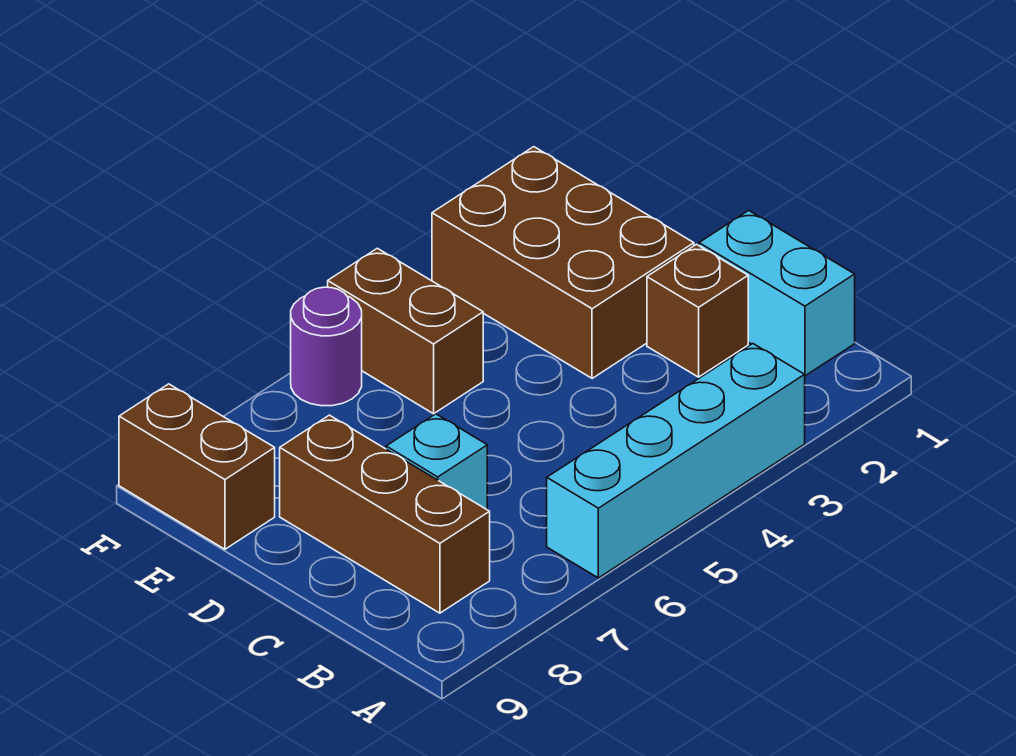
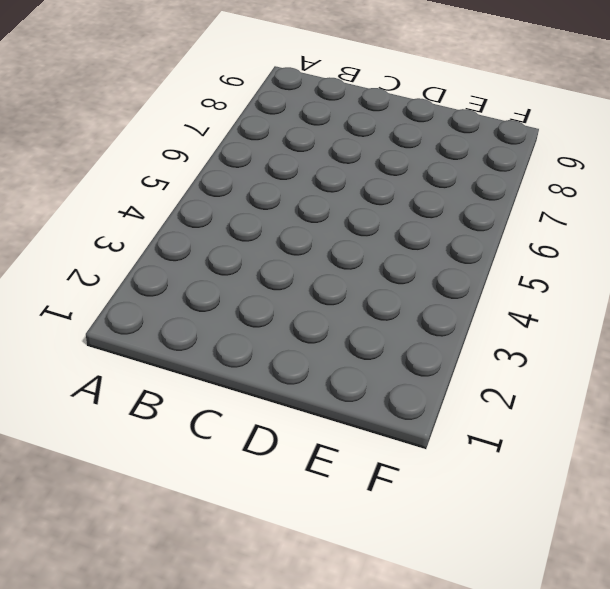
none -> cyan brick A3:A6 level 1
none -> cyan brick B1:C1 level 1

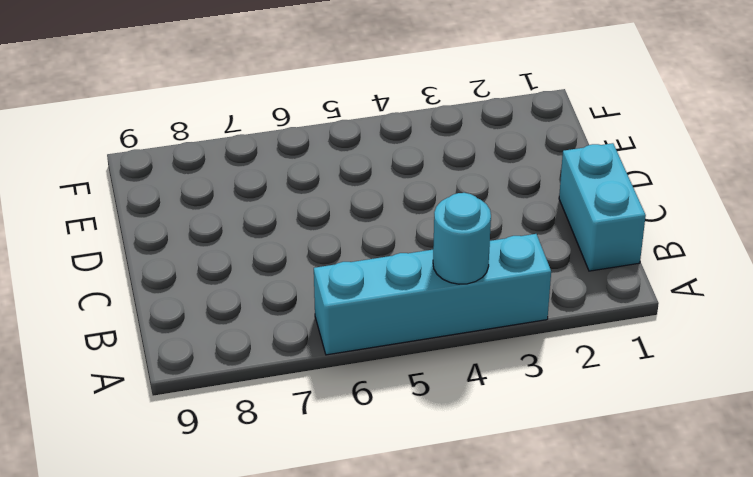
cyan round brick A4 level 2 -> none
none -> brown brick B8:D8 level 1
none -> brown brick C2 level 1

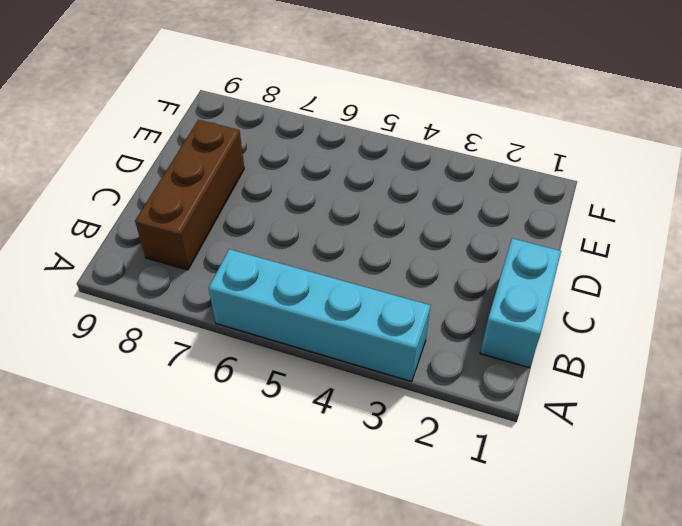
none -> brown brick C2 level 1
none -> cyan brick C7 level 1

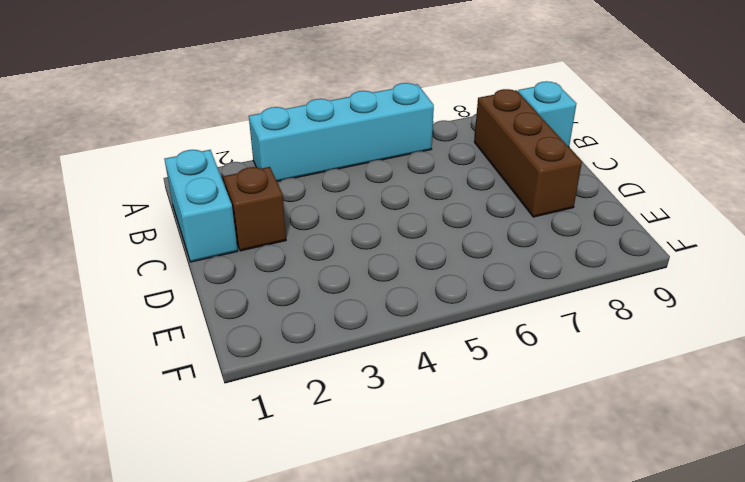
cyan brick B9 level 1 -> cyan brick C7 level 1
none -> brown brick D2:F3 level 1
none -> brown brick E5:F5 level 1

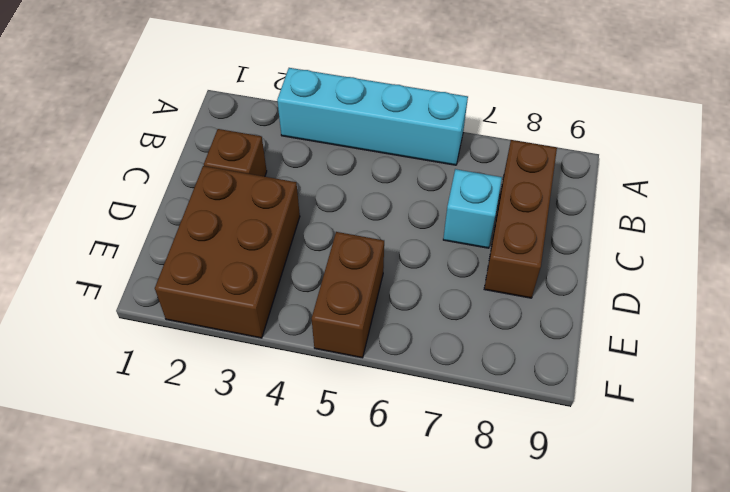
none -> cyan brick B1:C1 level 1
none -> brown brick E9:F9 level 1

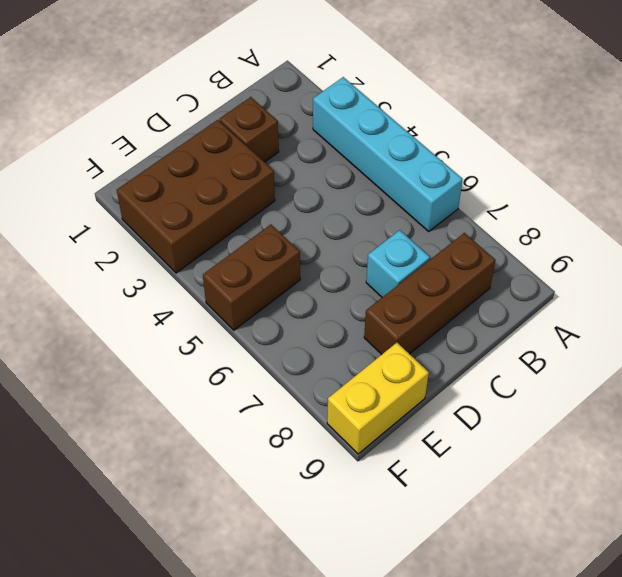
yellow brick E9:F9 level 1 -> brown brick E9:F9 level 1
none -> cyan brick B1:C1 level 1
none -> purple round brick F6 level 1

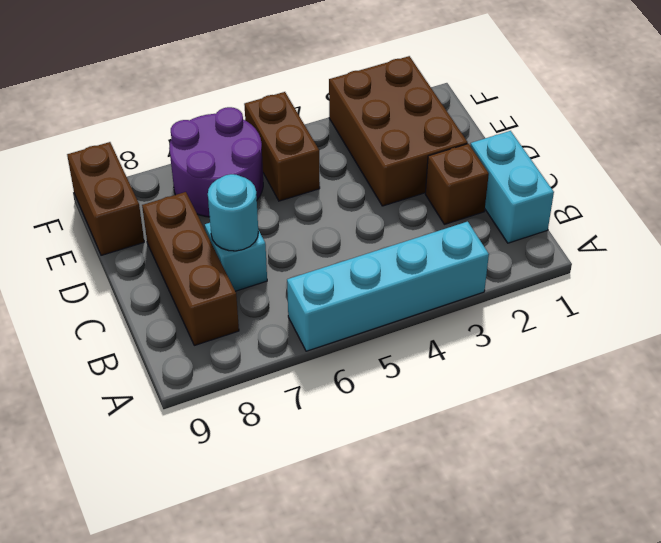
cyan round brick C7 level 2 -> none
purple round brick E6:F7 level 1 -> purple round brick F6 level 1

